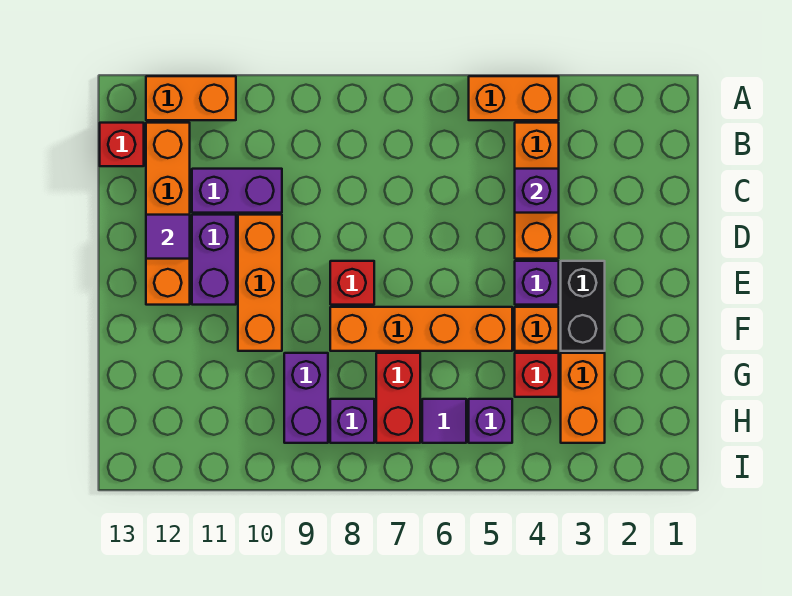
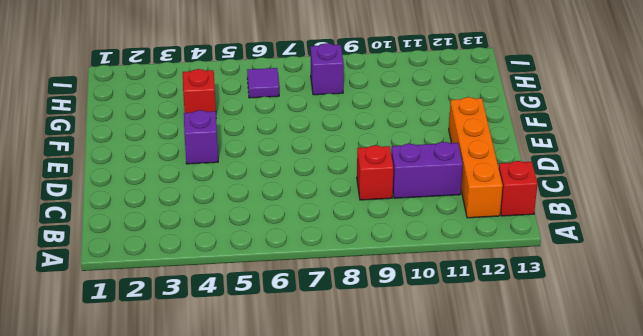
red brick C9 level 1 -> red brick E8 level 1
none -> orange brick A4:A5 level 1
none -> orange brick A11:A12 level 1
none -> orange brick B4:D4 level 1

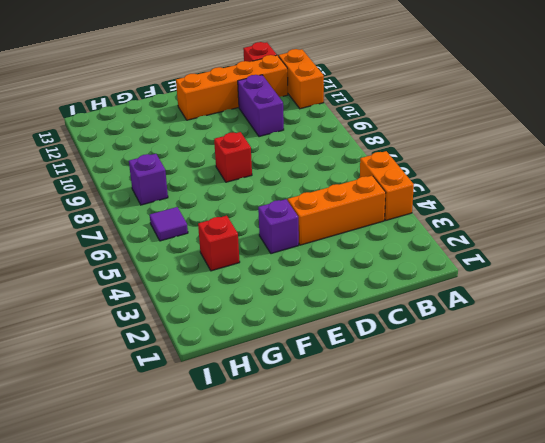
none -> orange brick D10:F10 level 1
none -> purple brick D11:E11 level 1
none -> black brick E3:F3 level 1

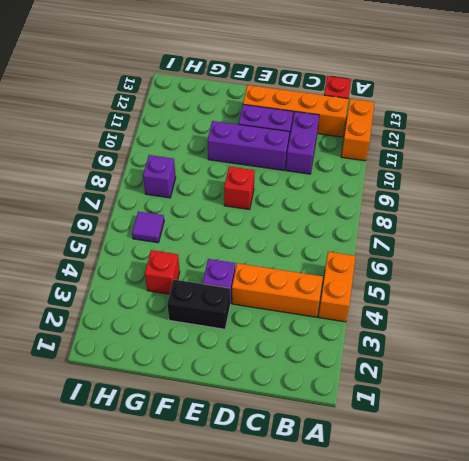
purple brick D10:F10 level 1 -> orange brick D10:F10 level 1
none -> orange brick F4 level 1
none -> orange brick F5:F8 level 1
none -> orange brick G3:H3 level 1

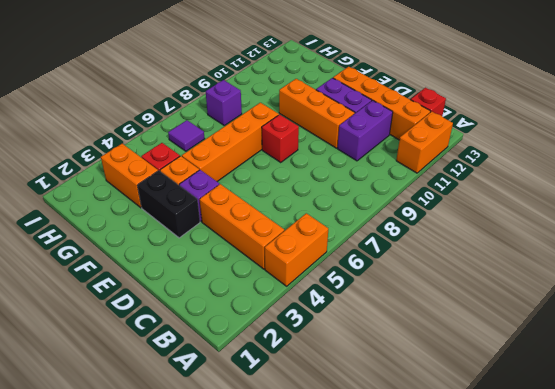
none -> red brick G7:H7 level 1
none -> purple brick G9:H9 level 1
none -> purple brick H5 level 1

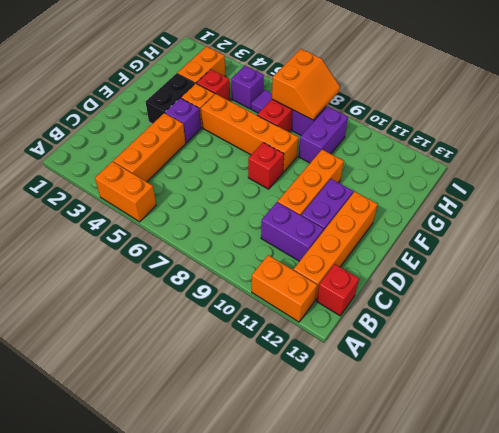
orange slope H7:I8 level 2 top 7 -> none
none -> purple brick C4 level 2
none -> purple tile D12 level 2

